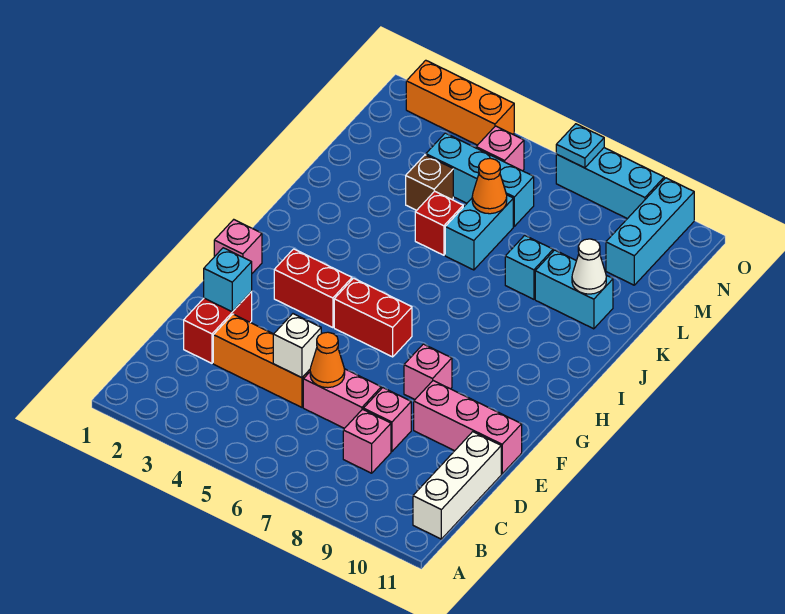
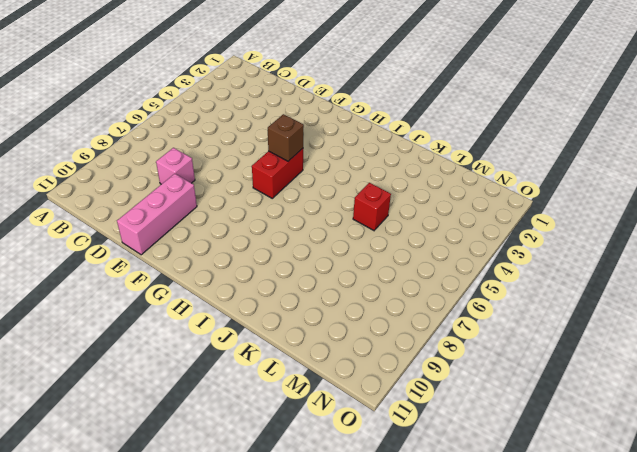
brown brick G5 level 2 -> brown brick L4 level 1
none -> white brick B11:D11 level 1
none -> pink brick C8 level 1
none -> red brick D2:E2 level 1

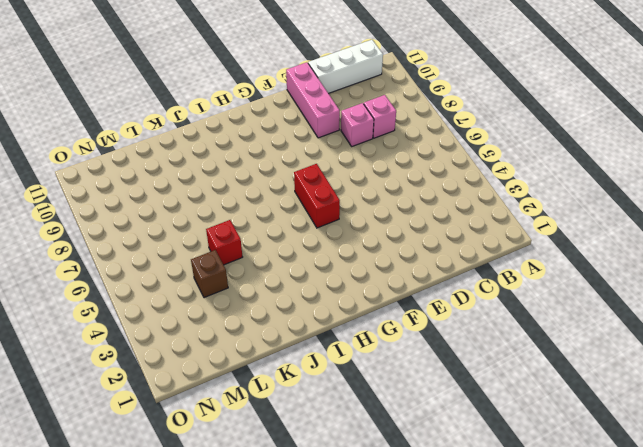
none -> red brick D2:E2 level 1
none -> orange brick D3:D5 level 1
none -> pink brick D6:D7 level 1

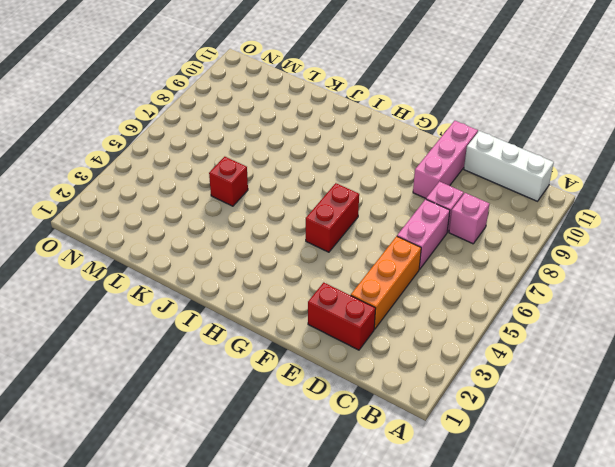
none -> pink brick F8 level 1
none -> pink brick G1 level 1
none -> red brick G3:G4 level 1

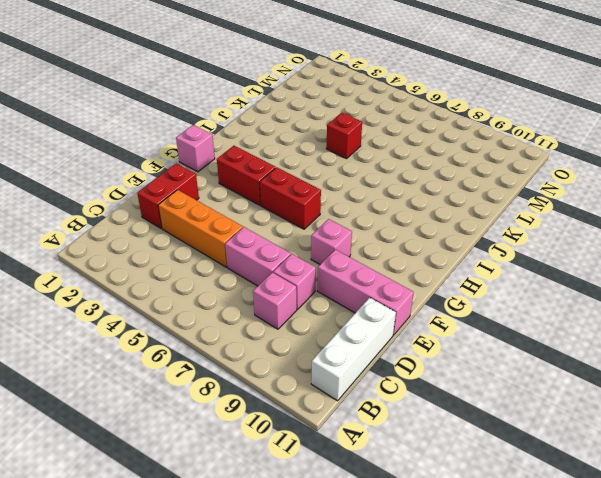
none -> cyan brick K6:L6 level 1
none -> cyan brick K8 level 1
none -> cyan brick K9:K10 level 1

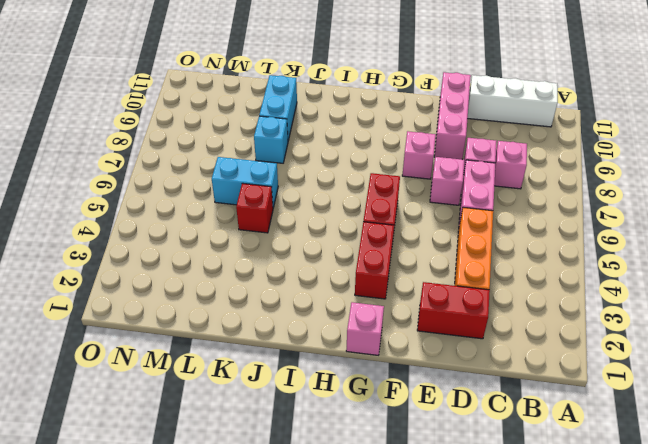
pink brick E7 level 1 -> pink brick N5 level 1
none -> brown brick L4 level 1
none -> cyan brick M4:M6 level 1
none -> cyan brick M10:O10 level 1

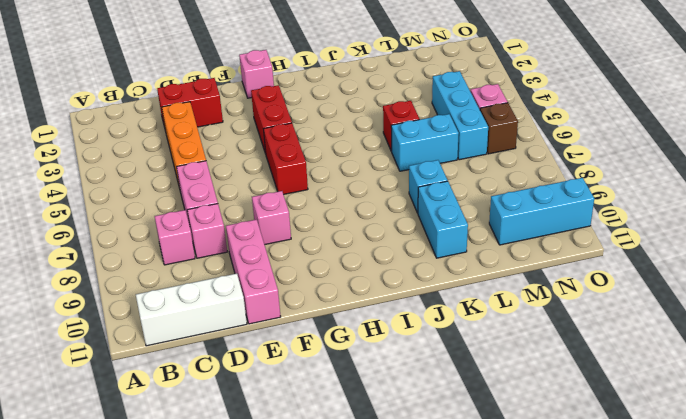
brown brick N6 level 1 -> brown brick L4 level 1
none -> orange brick O2:O4 level 1
none -> cyan brick O7:O9 level 1
none -> white brick D5 level 2

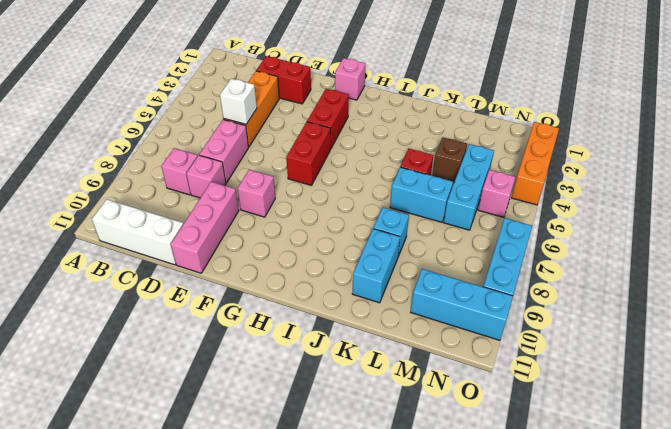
none -> orange cone D6 level 2
none -> cyan brick E2 level 2
none -> white cone K10 level 2

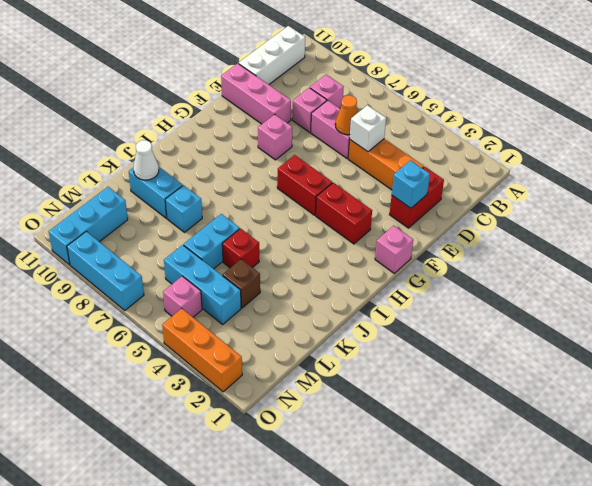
none -> orange cone L6 level 2
none -> cyan plate O7 level 2

